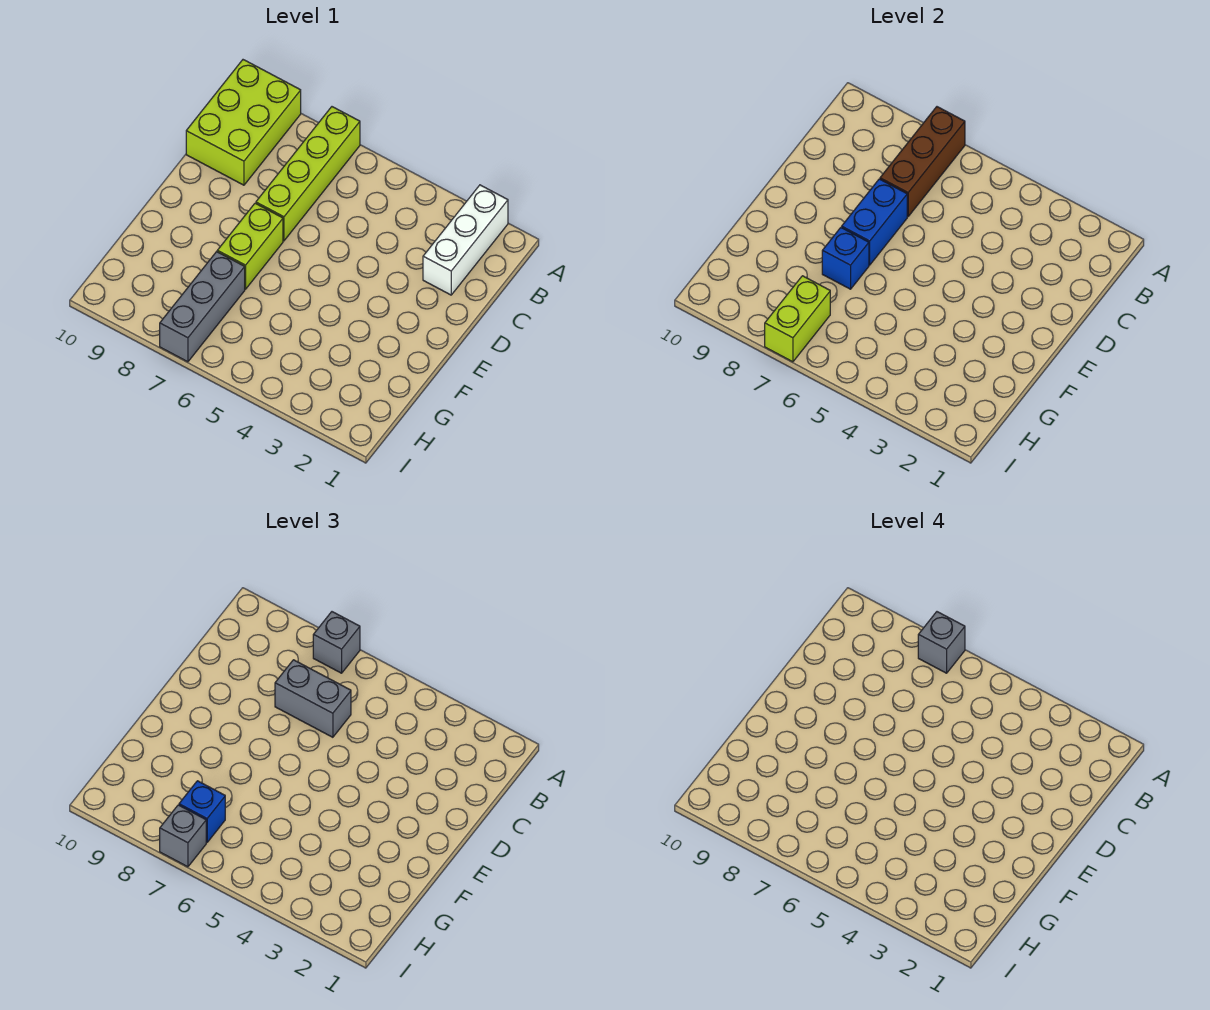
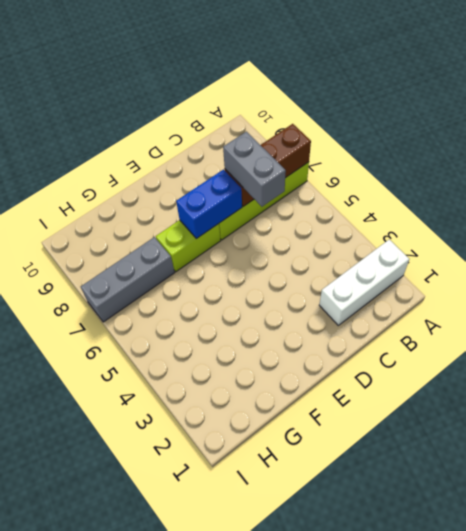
none -> lime brick A9:C10 level 1
none -> blue brick F7 level 2
none -> lime brick H7:I7 level 2

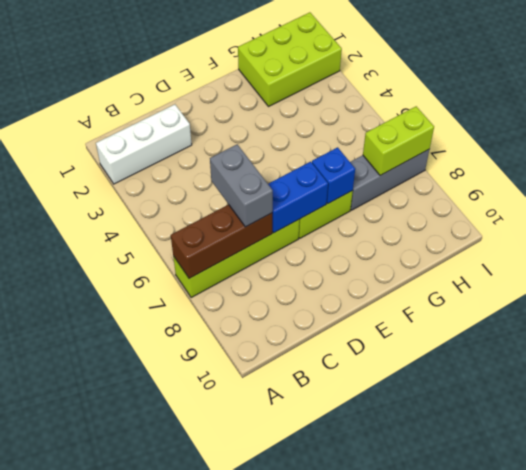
lime brick G1:I2 level 1 -> lime brick A9:C10 level 1
none -> grey brick A7 level 3
none -> blue brick H7 level 3
none -> grey brick I7 level 3

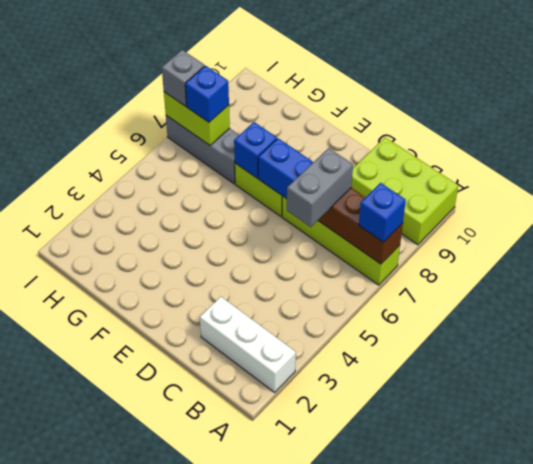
blue brick A7 level 3 -> grey brick A7 level 3
none -> grey brick A7 level 4

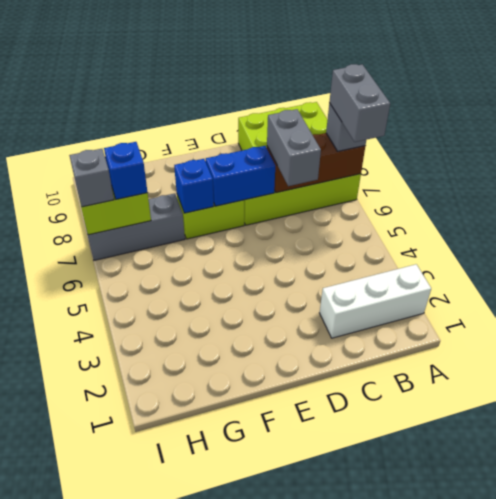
grey brick A6:A7 level 4 -> grey brick A7 level 4

